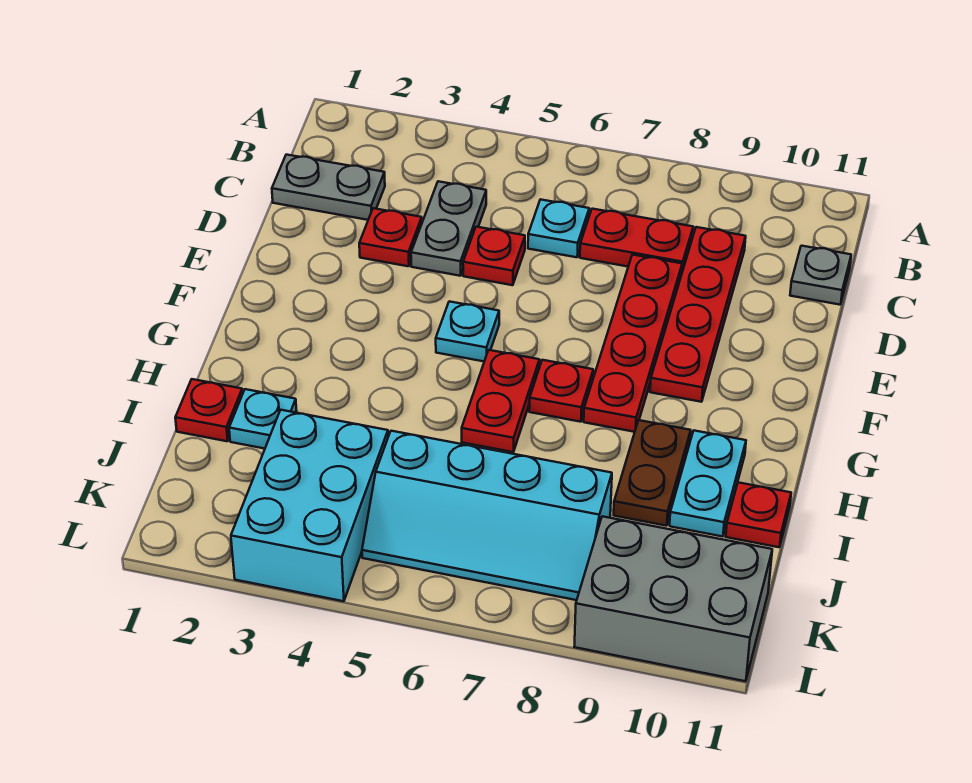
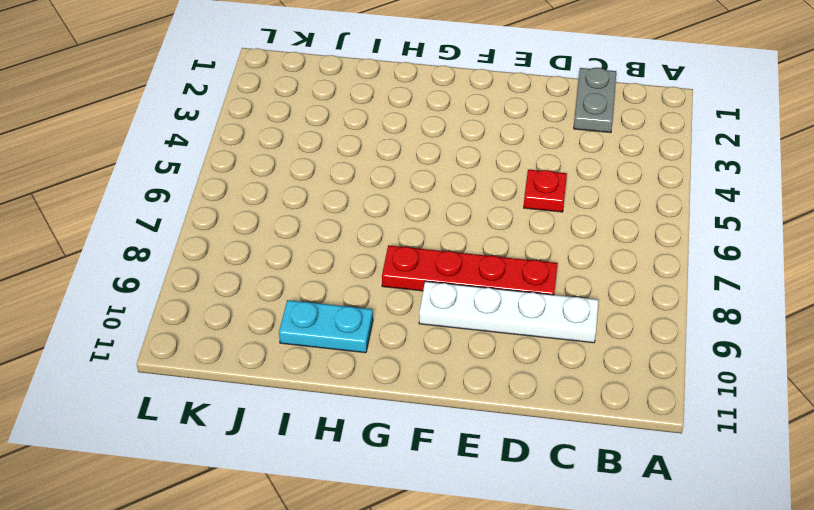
white plate C9:F9 level 1 -> red plate C9:F9 level 1
none -> grey plate C4:D4 level 1
none -> cyan plate C6 level 1
none -> red plate C7:C8 level 1

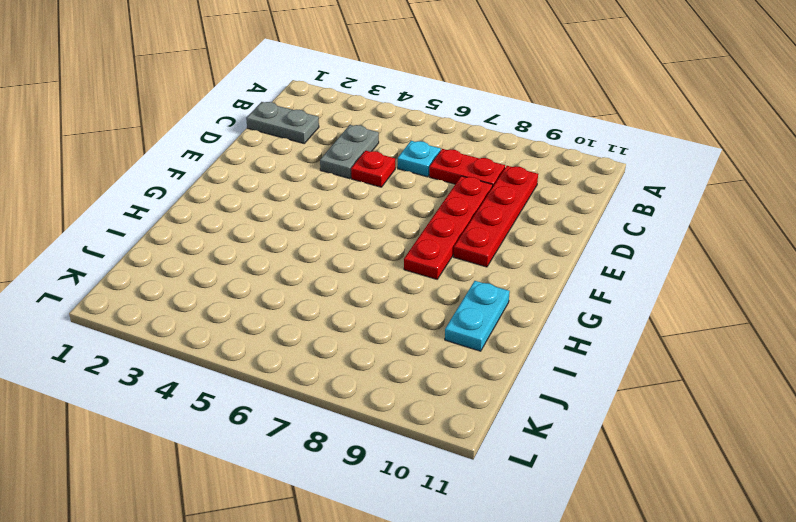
none -> grey plate C11 level 1
none -> red plate D3 level 1
none -> cyan plate F5 level 1

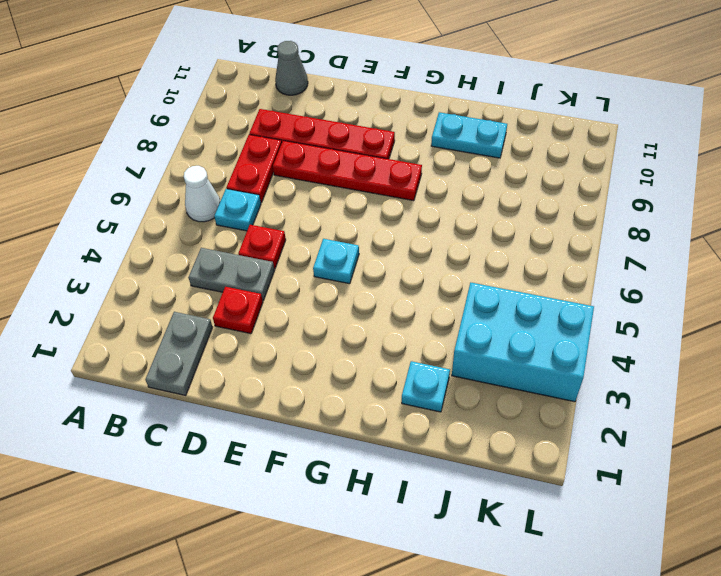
white cone B6 level 1 -> none
grey cone C11 level 1 -> grey plate C11 level 1
none -> red plate G6:H6 level 1
none -> red plate G7 level 1
none -> brown plate H9:I9 level 1

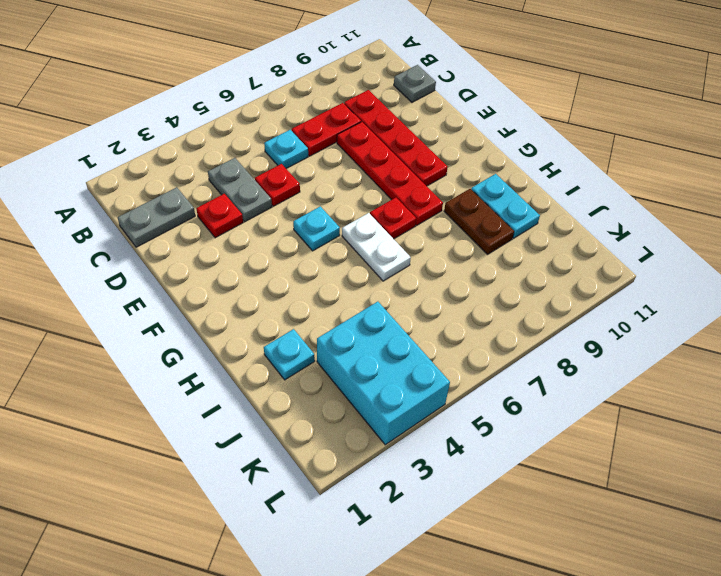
white plate G6:H6 level 1 -> red plate G6:H6 level 1
none -> red plate I1 level 1
none -> red plate I11 level 1
none -> cyan slope J5:K8 level 1 top J

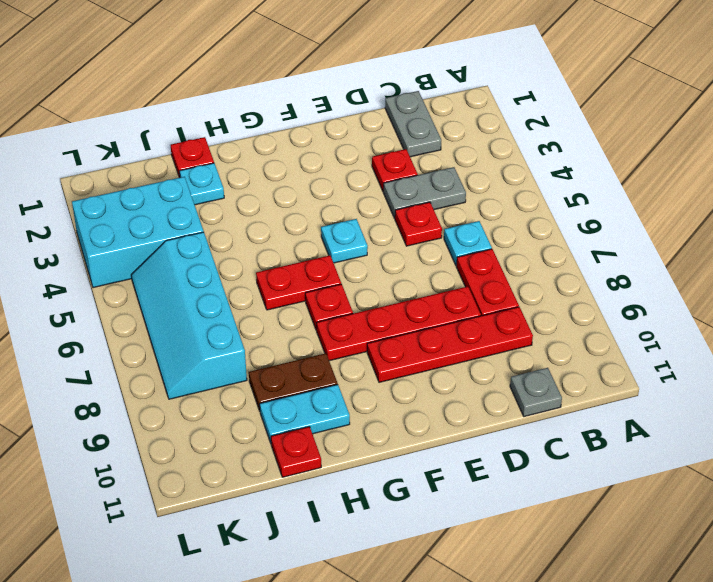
none -> grey brick K9:L11 level 1

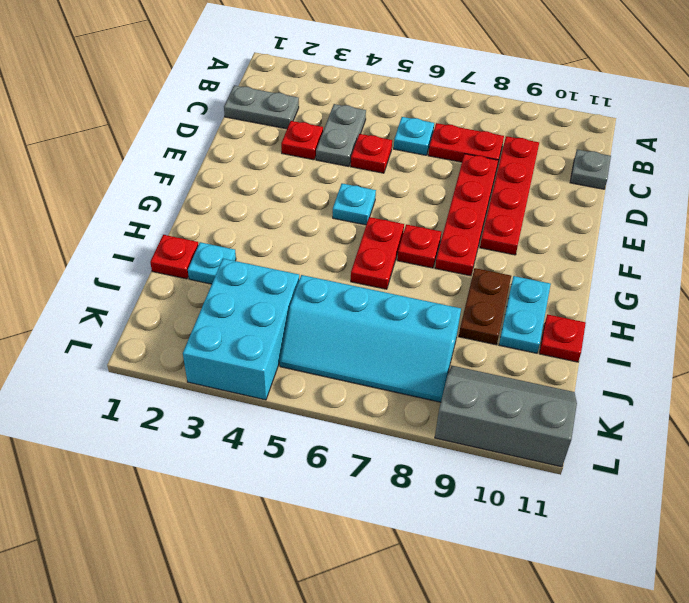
grey slope K9:L11 level 1 top L -> grey brick K9:L11 level 1

